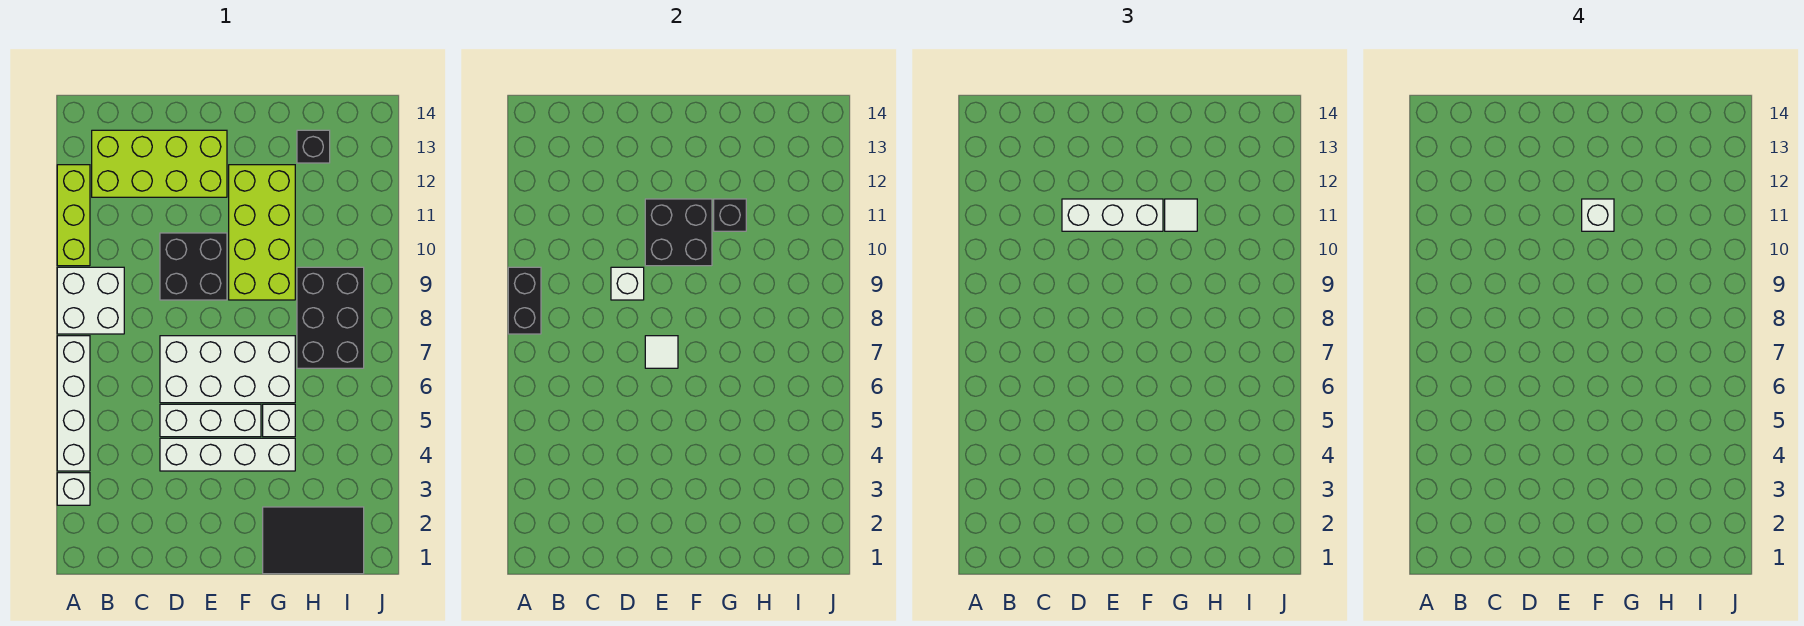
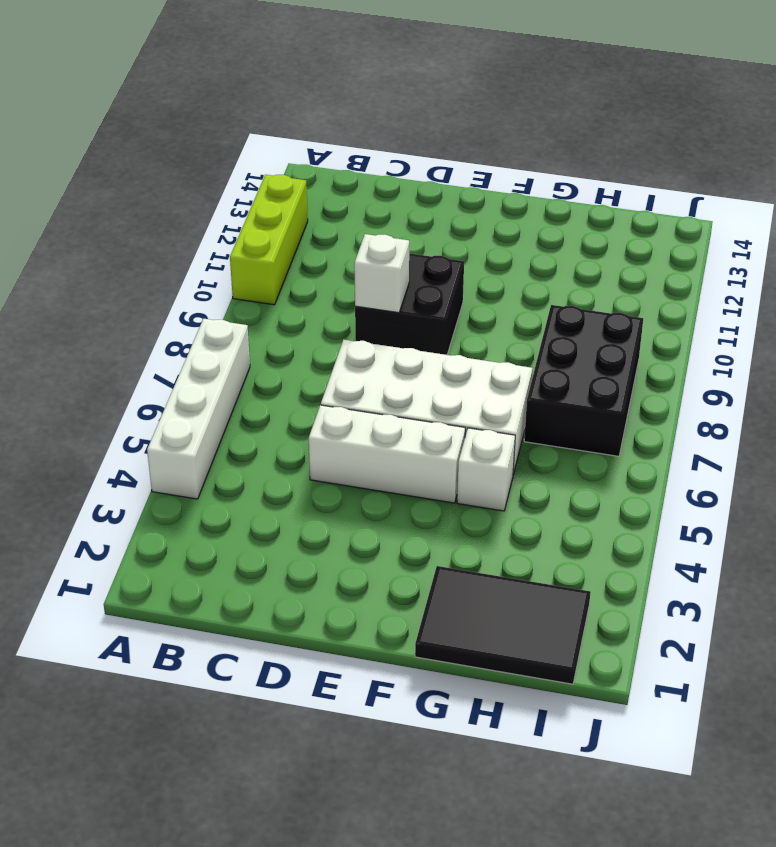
none -> white brick A3 level 1
none -> white brick A8:B9 level 1
none -> lime brick B12:E13 level 1

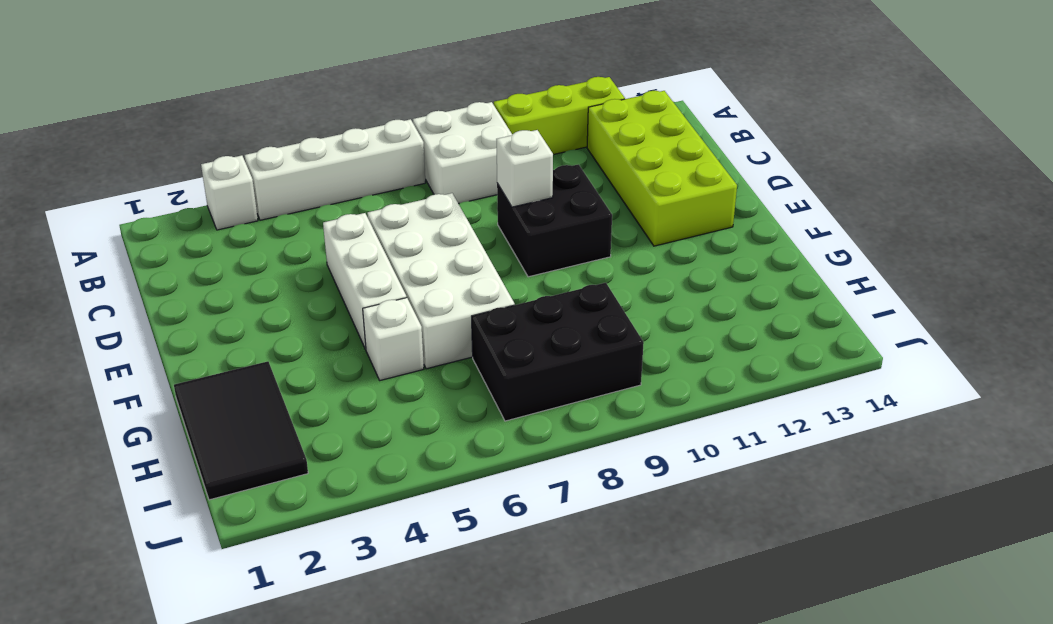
none -> white brick D4:G4 level 1
none -> lime brick F9:G12 level 1
none -> black brick H13 level 1

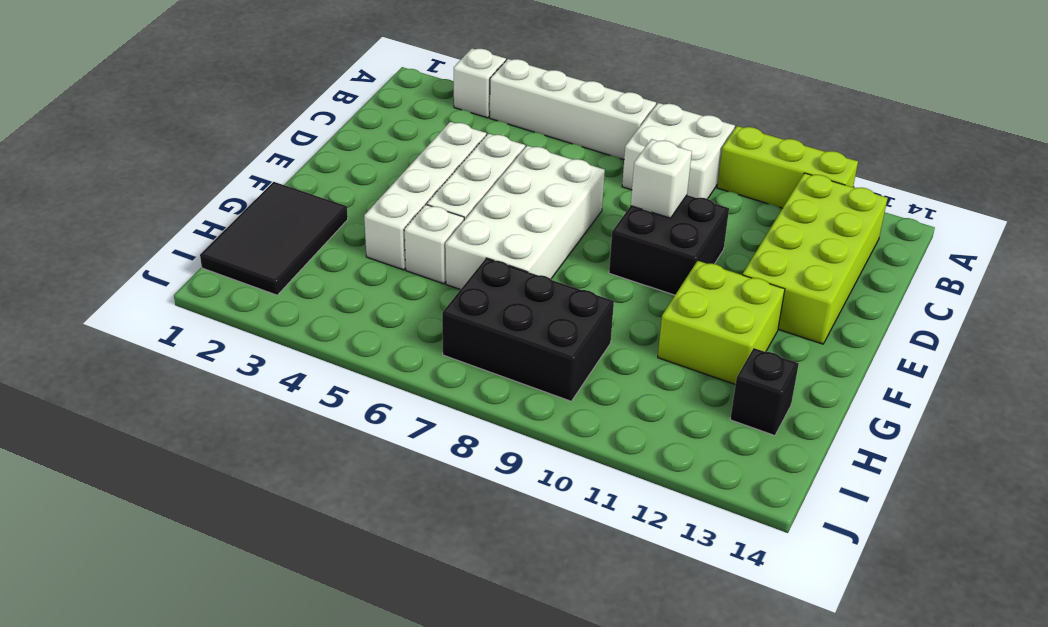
lime brick F11:G12 level 1 -> lime brick F9:G12 level 1
none -> black brick A8:A9 level 2
none -> white tile E7 level 2
none -> black brick E10:F11 level 2

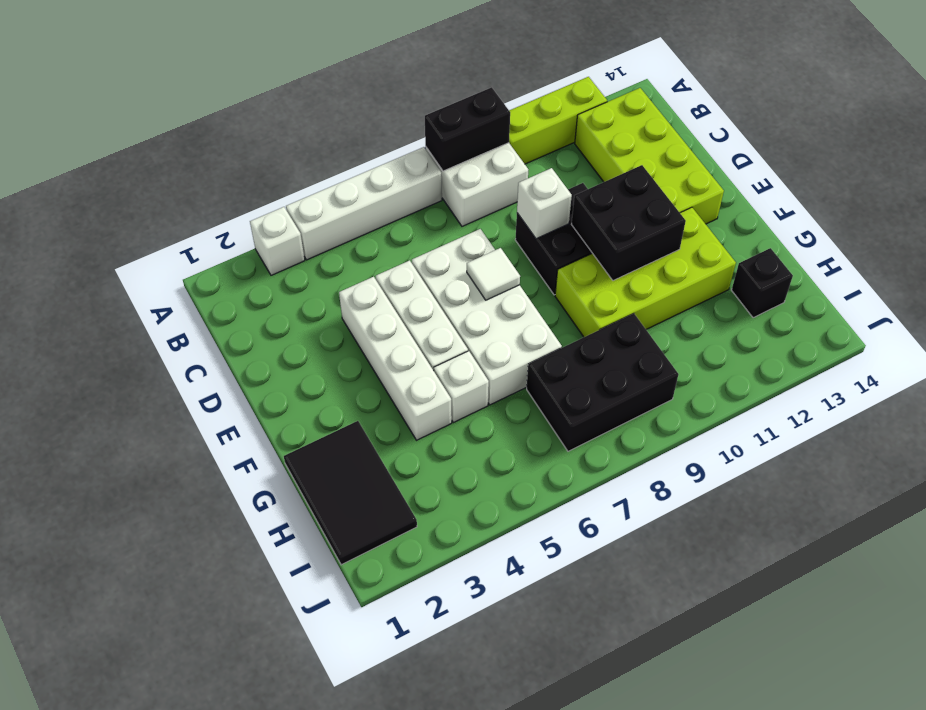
none -> black brick G11 level 2
none -> white brick D11:F11 level 3
none -> white tile G11 level 3

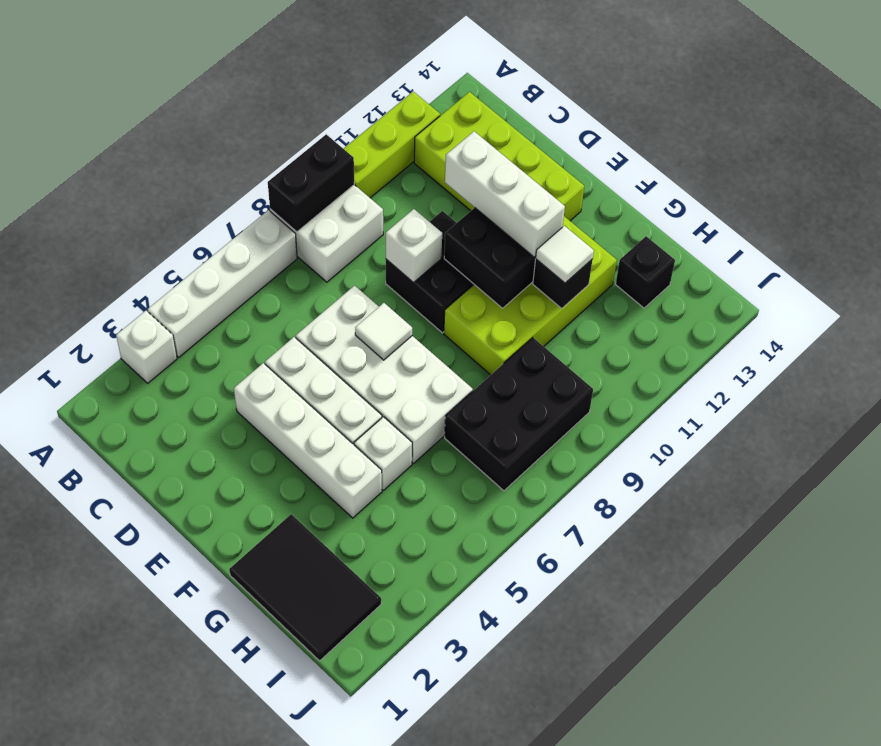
none -> white brick F11 level 4

